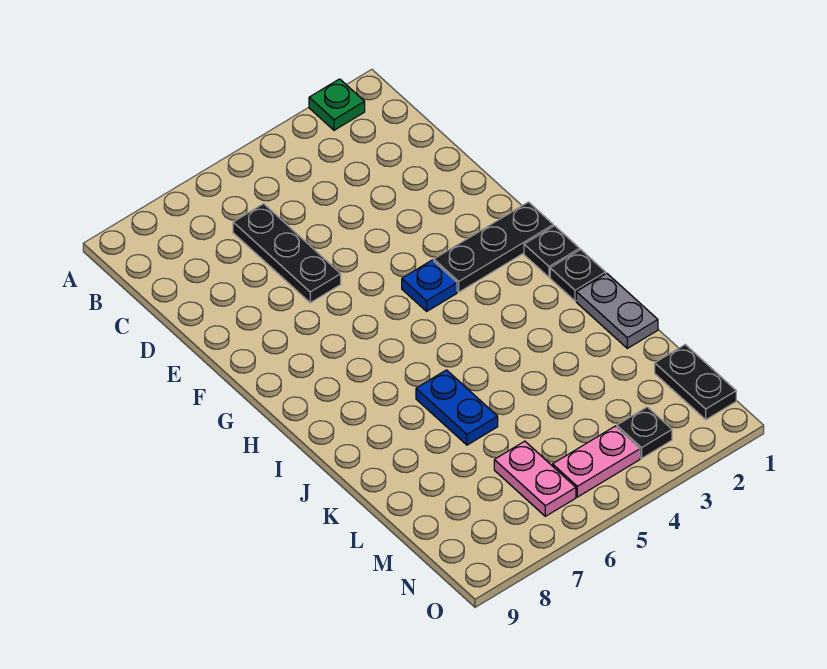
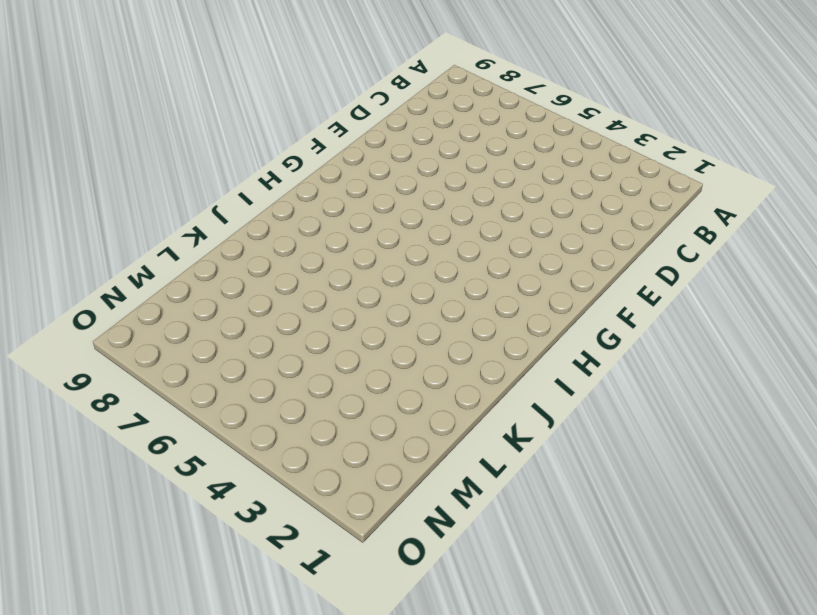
none -> green plate A2 level 1
none -> black plate C6:E6 level 1
none -> black plate G1:G3 level 1

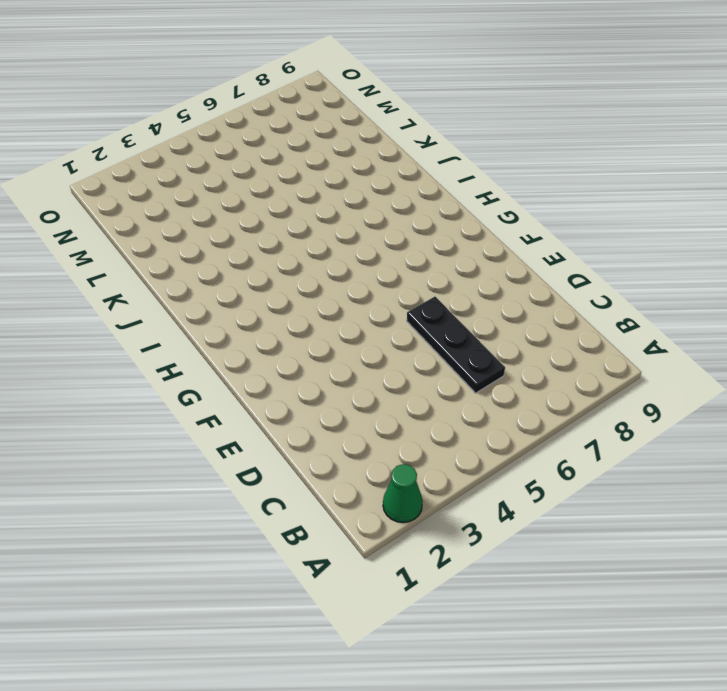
green cone A2 level 1 -> green plate A2 level 1
none -> black plate G1:G3 level 1
none -> blue plate G4 level 1
none -> black plate H1 level 1

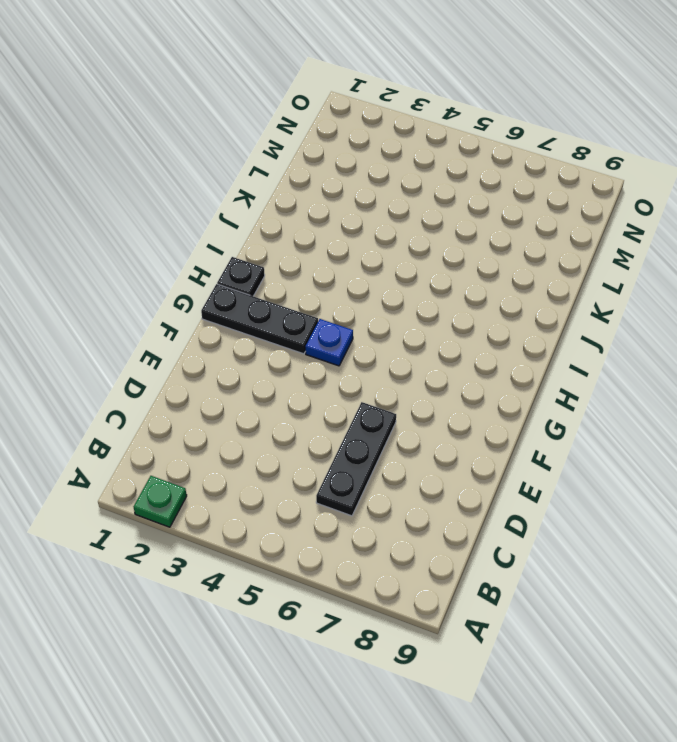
none -> black plate I1 level 1
none -> grey plate J1:K1 level 1
none -> blue plate J6:K6 level 1

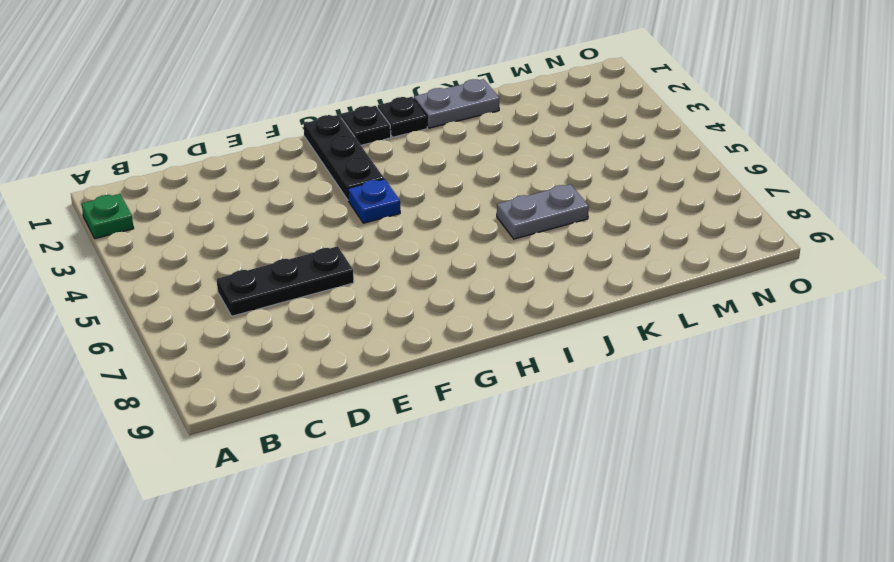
grey plate J6:K6 level 1 -> blue plate J6:K6 level 1
none -> black plate M1:N1 level 1
none -> pink plate M6:N6 level 1
none -> black plate N3 level 1

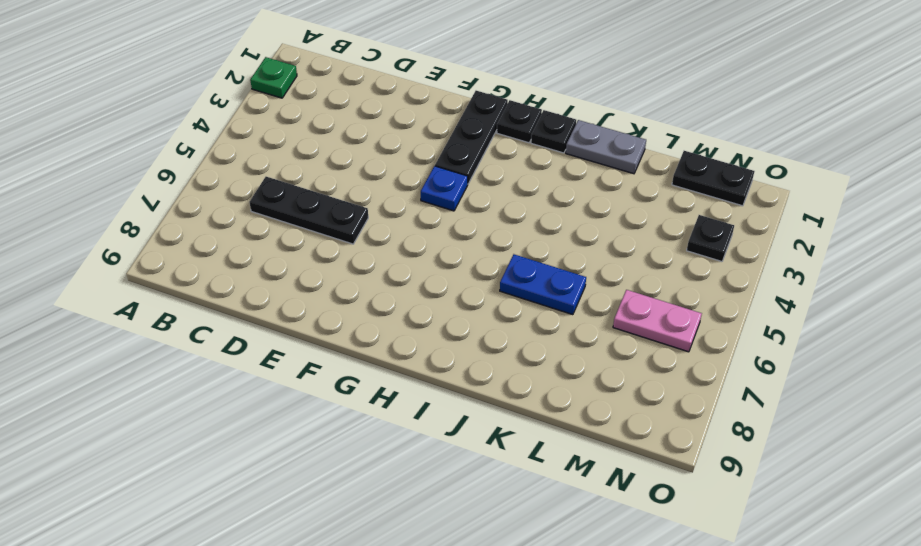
none -> pink plate N4:N5 level 1

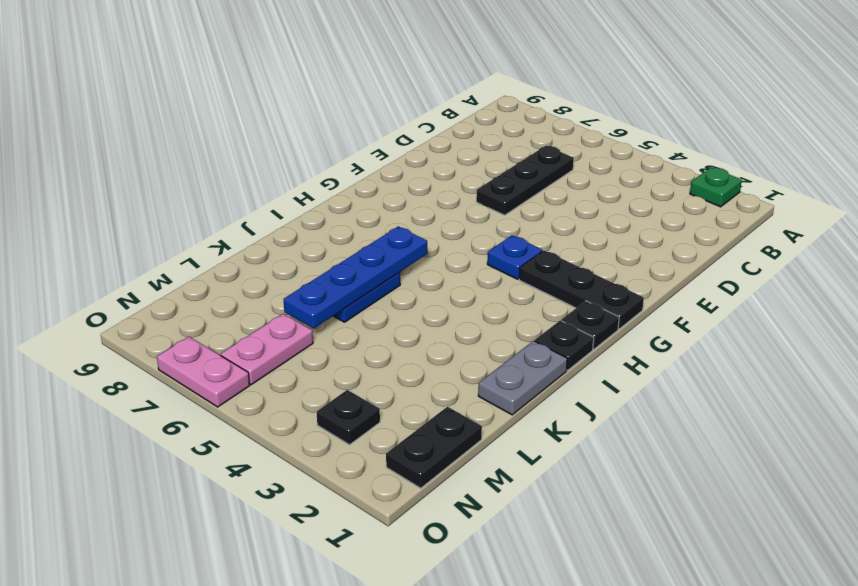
blue plate I6:L6 level 2 -> none
pink plate O6:O7 level 1 -> pink plate N4:N5 level 1

